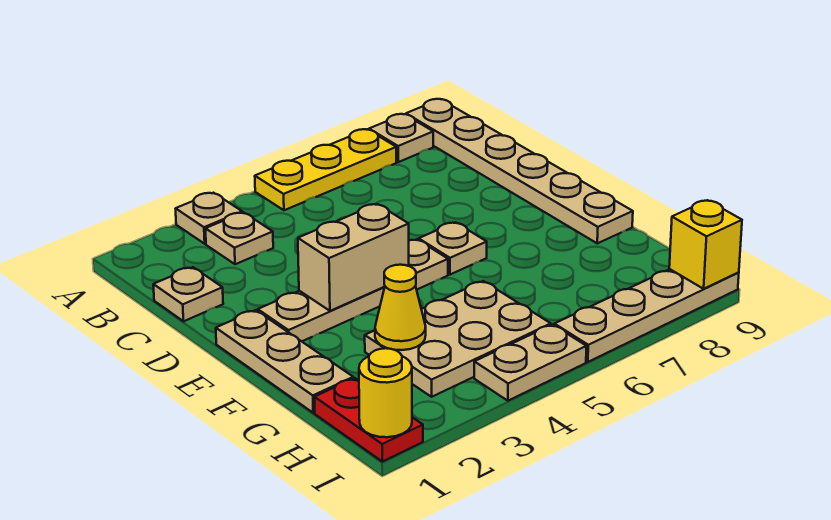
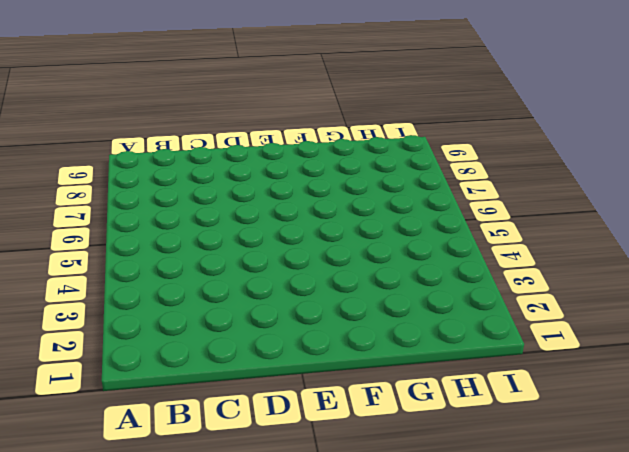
none -> tan plate A3 level 1
none -> yellow plate A5:A7 level 1
none -> tan plate A8 level 1

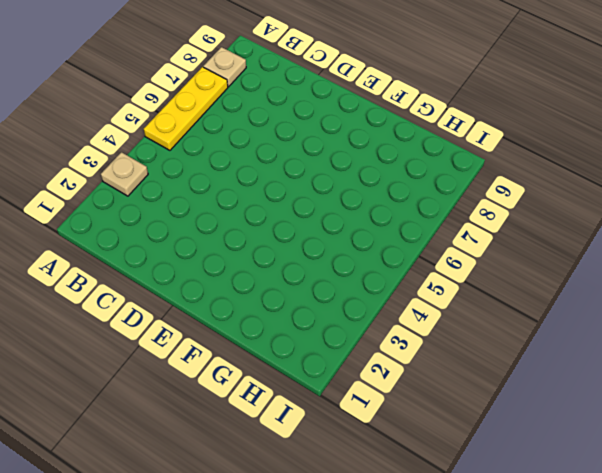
none -> tan plate A9:F9 level 1
none -> tan plate B3 level 1
none -> tan plate C1 level 1

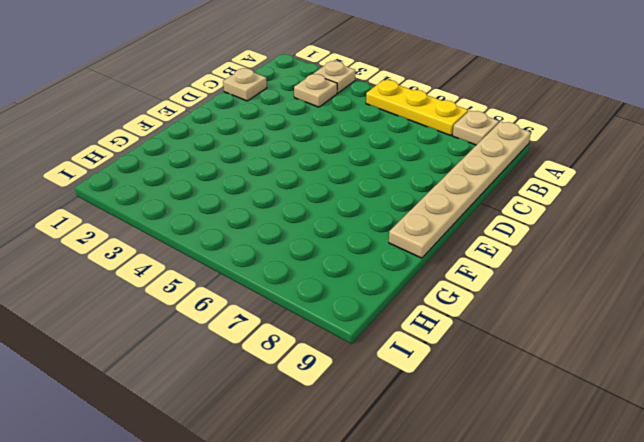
none -> tan plate E1:G1 level 1
none -> tan plate E2:E5 level 1
none -> tan plate E6 level 1

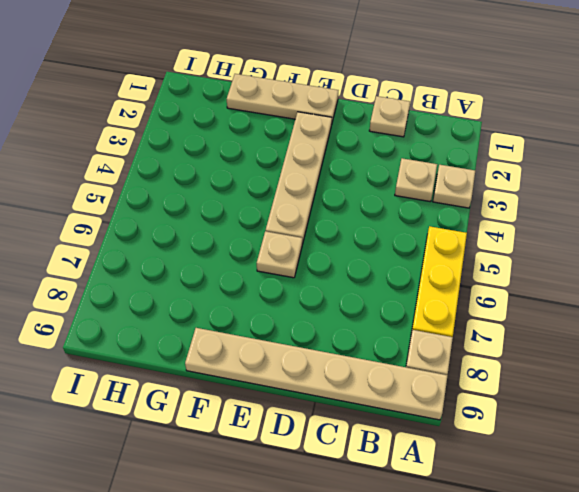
none -> tan plate G3:H5 level 1
none -> red plate H1:I1 level 1
none -> tan plate I4:I5 level 1

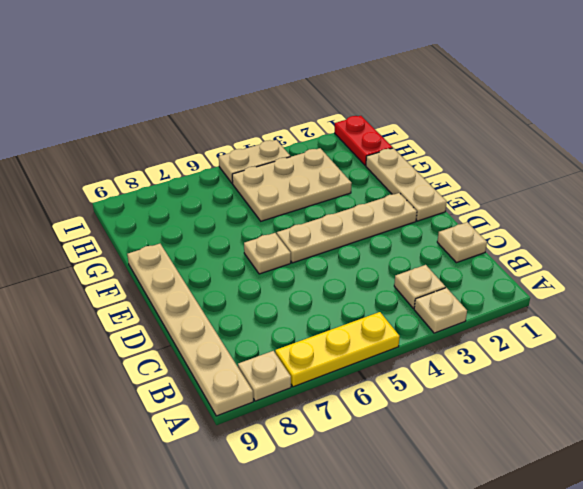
none -> tan plate I6:I9 level 1
none -> tan brick E3:E4 level 2
none -> yellow cone G3 level 2

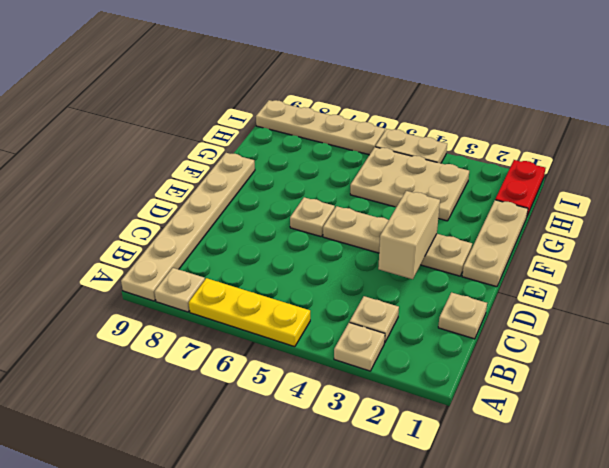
tan brick D3:E3 level 2 -> tan brick E3:E4 level 2
none -> yellow cone G3 level 2
none -> yellow round brick I1 level 2
none -> yellow brick I9 level 2

